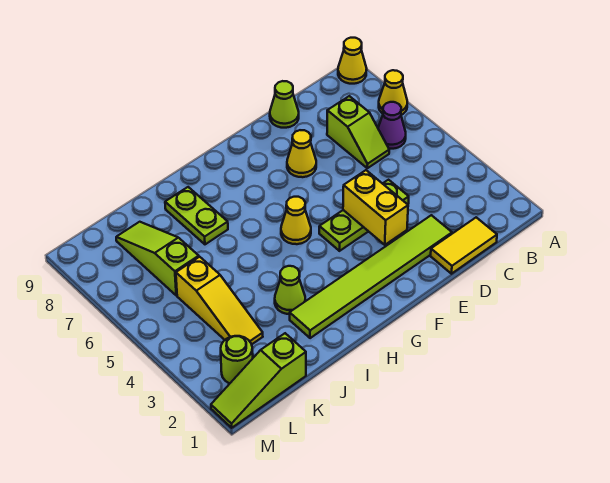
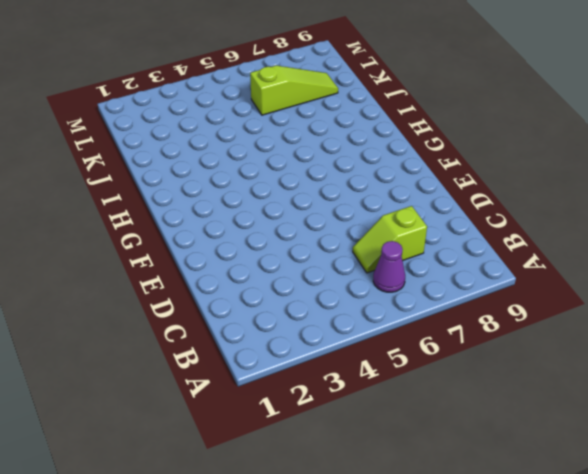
none -> yellow cone A7 level 1
none -> yellow cone A9 level 1
none -> yellow tile C1:D1 level 1

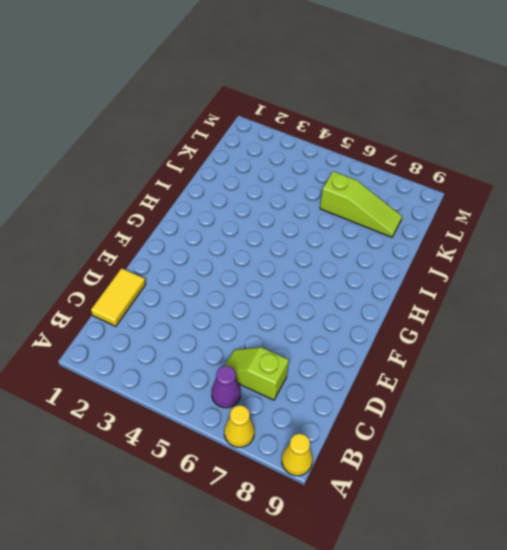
none -> lime tile D2:I2 level 1
none -> lime plate D4:F4 level 1
none -> lime cone D9 level 1

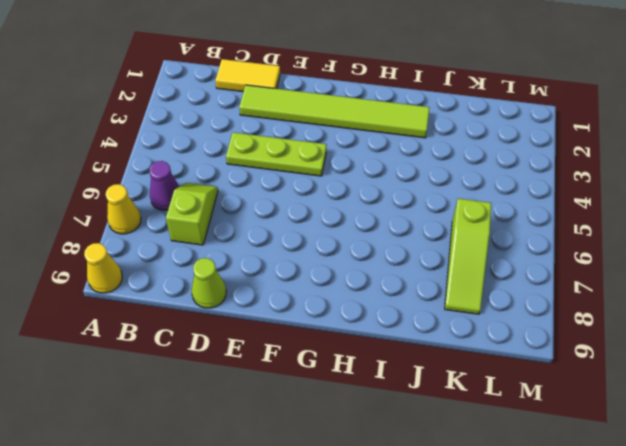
none -> yellow cone E7 level 1
none -> yellow cone G5 level 1
none -> lime cone I3 level 1

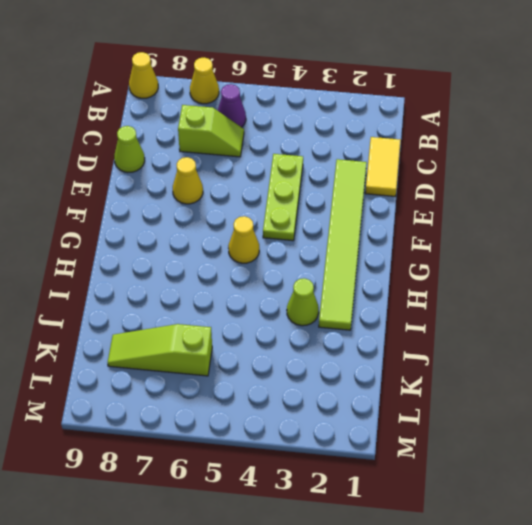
none -> lime plate I7:I8 level 1
none -> lime slope K1:M1 level 1 top K
none -> yellow slope K3:K5 level 1 top 5

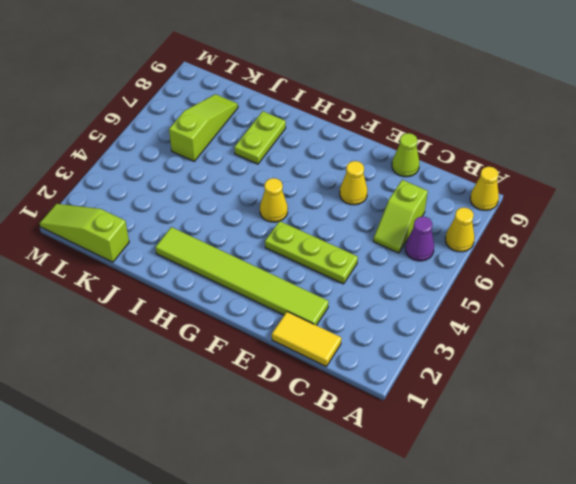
none -> lime cone I3 level 1
none -> yellow slope K3:K5 level 1 top 5
none -> lime round brick L2 level 1

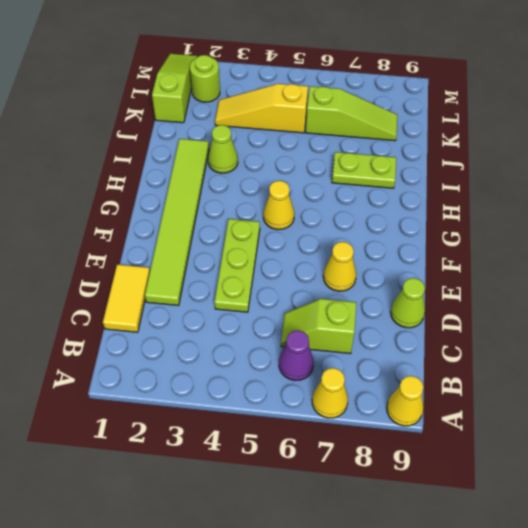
none -> yellow brick E3:E4 level 2

